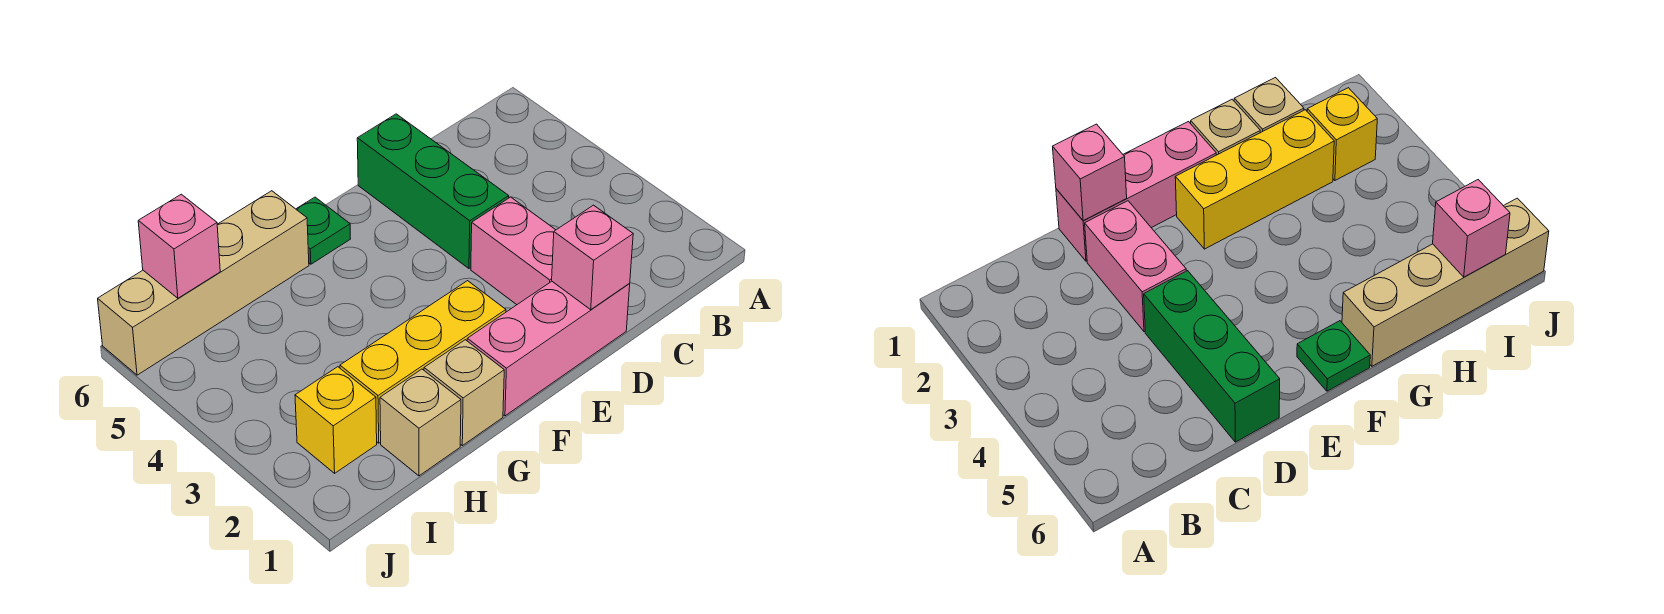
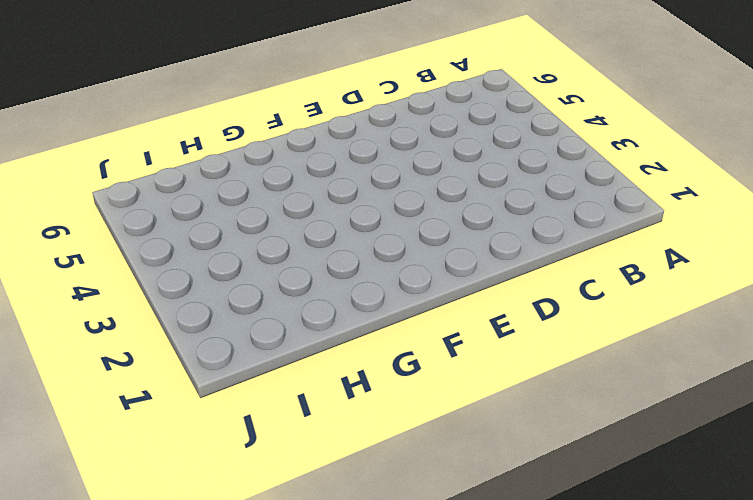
none -> pink brick D1:F1 level 1
none -> pink brick D2:D3 level 1

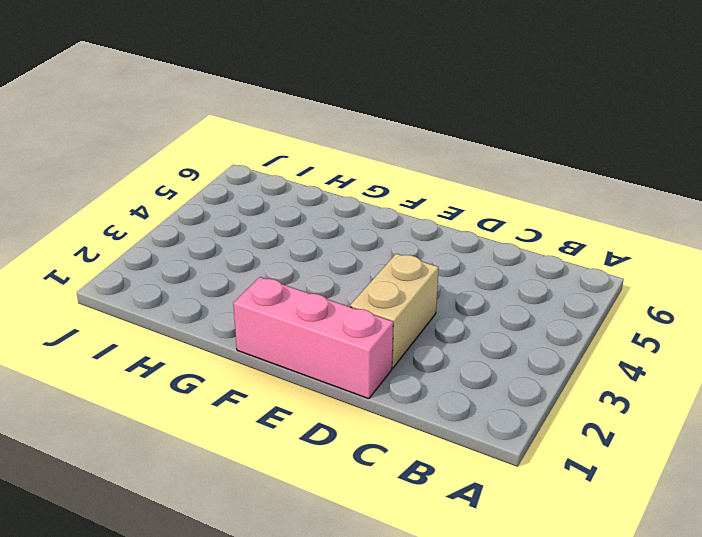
tan brick D2:D3 level 1 -> pink brick D2:D3 level 1
none -> green brick D4:D6 level 1
none -> yellow brick F2:H2 level 1

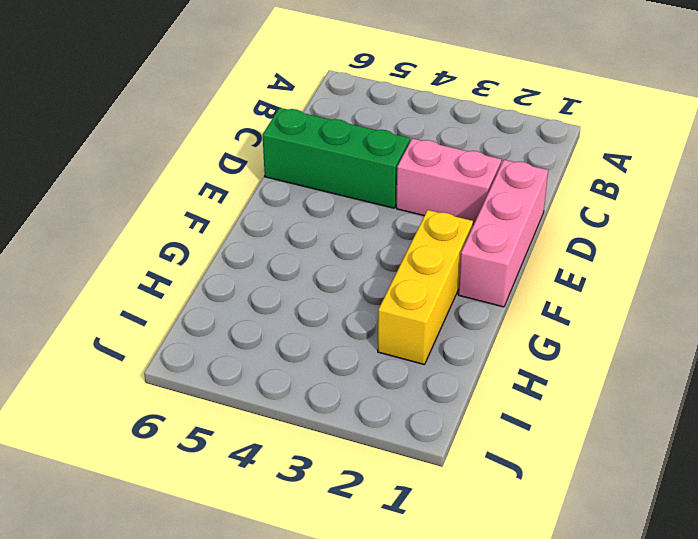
none -> green plate F6 level 1
none -> tan brick G1 level 1

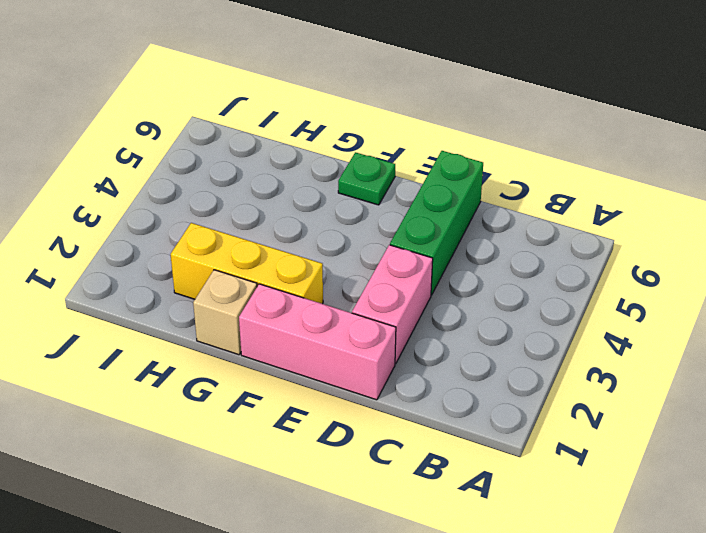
none -> tan brick G6:J6 level 1
none -> tan brick H1 level 1

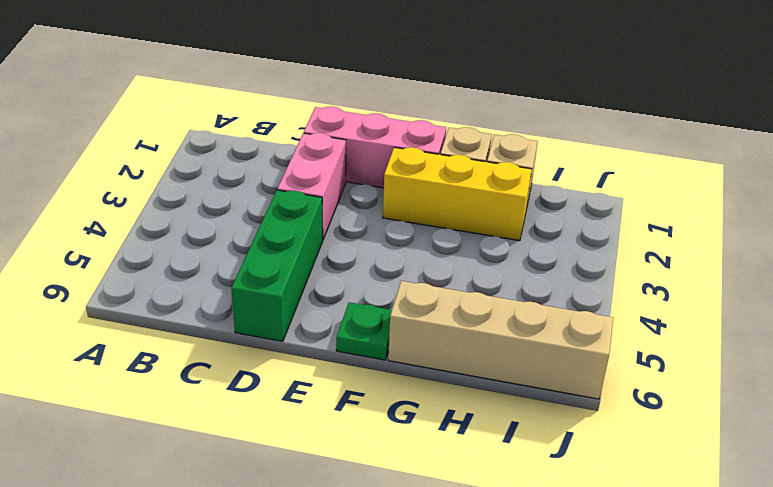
none -> yellow brick I2 level 1
none -> pink brick D1 level 2

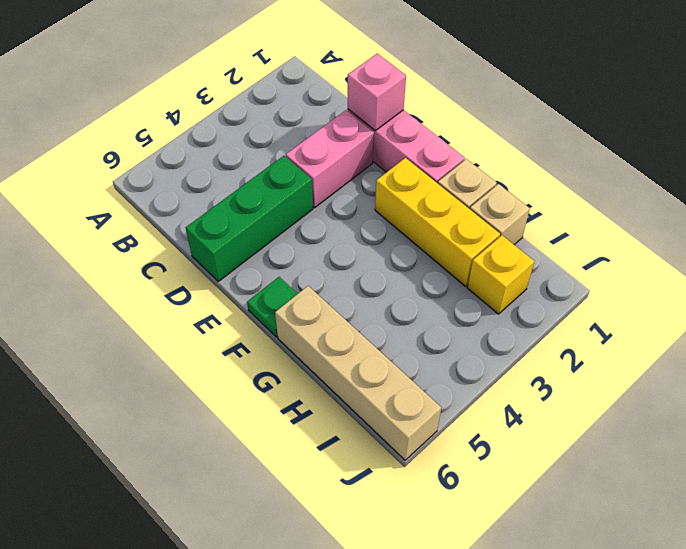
none -> pink brick I6 level 2

